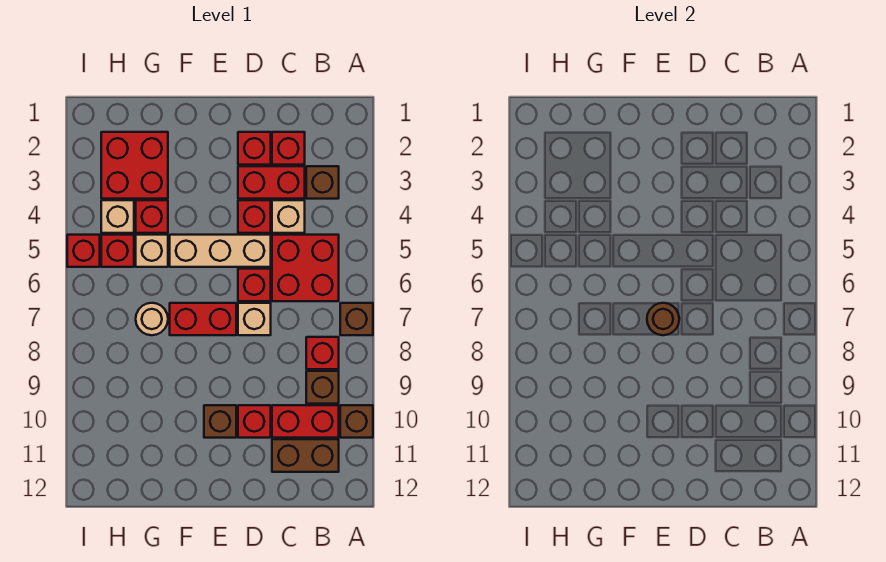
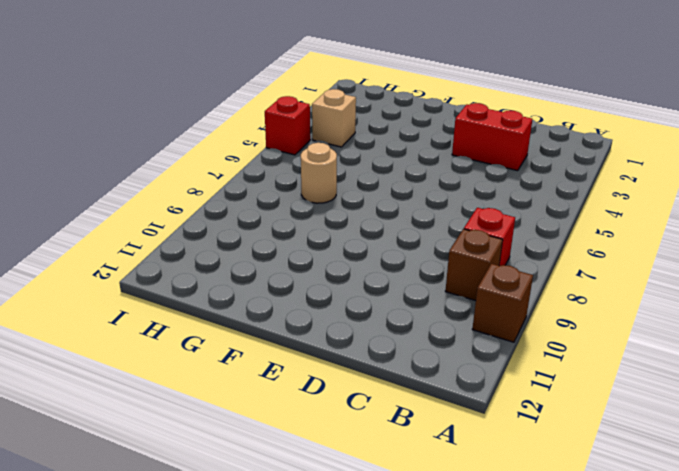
none -> brown brick A7 level 1
none -> brown brick B3 level 1
none -> red brick B5:C6 level 1

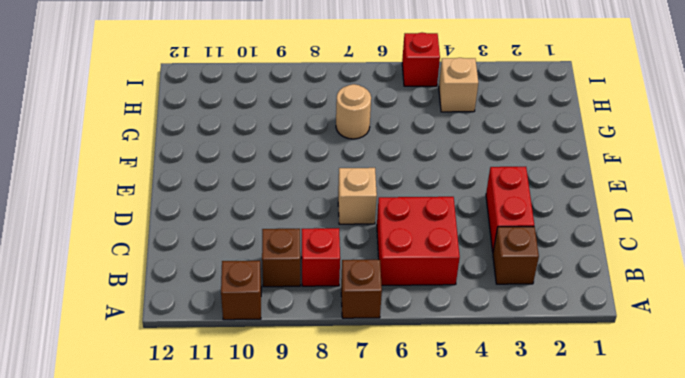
none -> red brick B10:C10 level 1
none -> brown brick B11:C11 level 1
none -> red brick C2 level 1

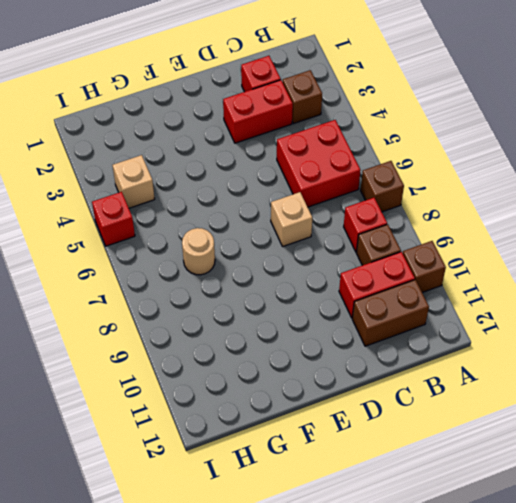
none -> tan brick C4 level 1
none -> red brick D2 level 1
none -> red brick D4 level 1

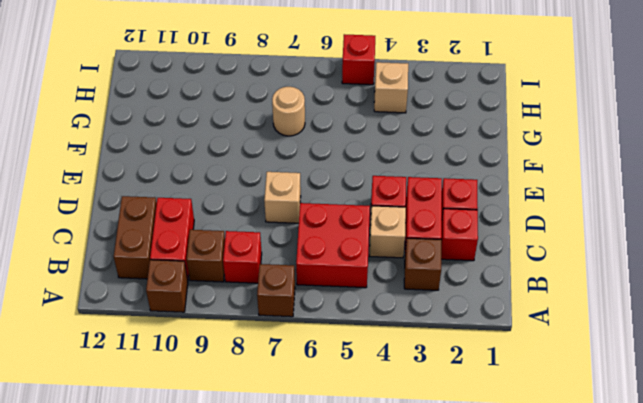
none -> tan brick D5:F5 level 1
none -> red brick D6 level 1
none -> red brick D10 level 1

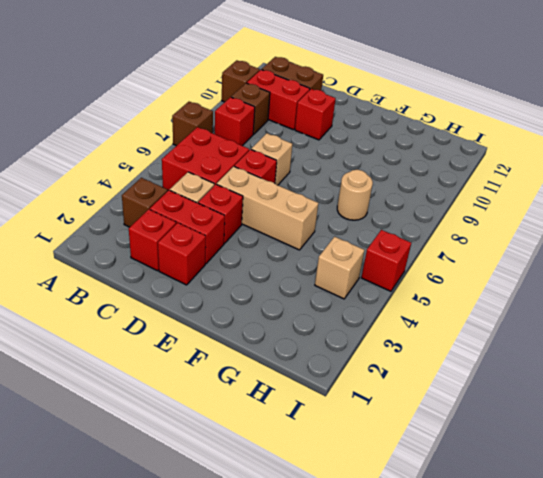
none -> red brick E7:F7 level 1
none -> brown brick E10 level 1
none -> red brick G2:H3 level 1

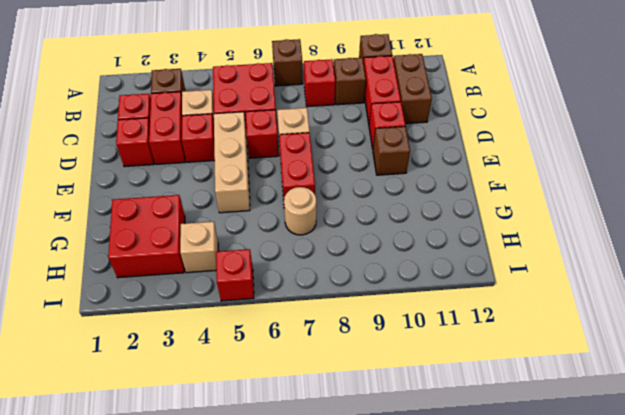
none -> red brick G4 level 1
none -> tan brick G5 level 1
none -> red brick H5 level 1

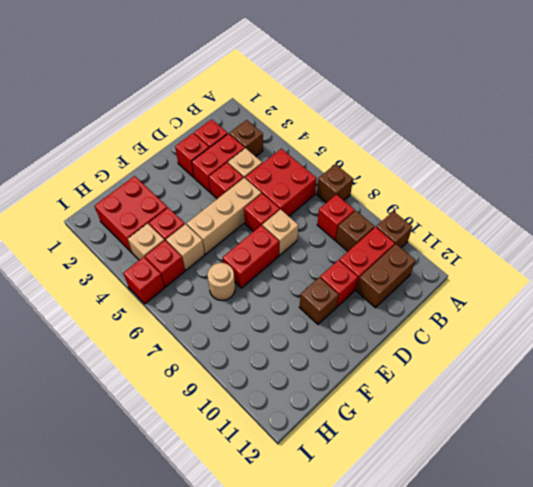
none -> brown round brick E7 level 2

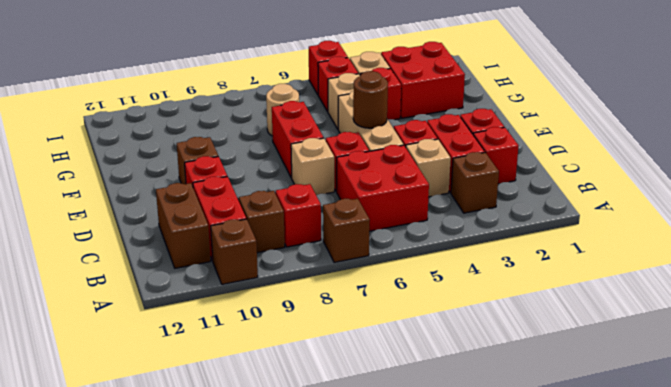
brown round brick E5 level 2 -> brown round brick E7 level 2

